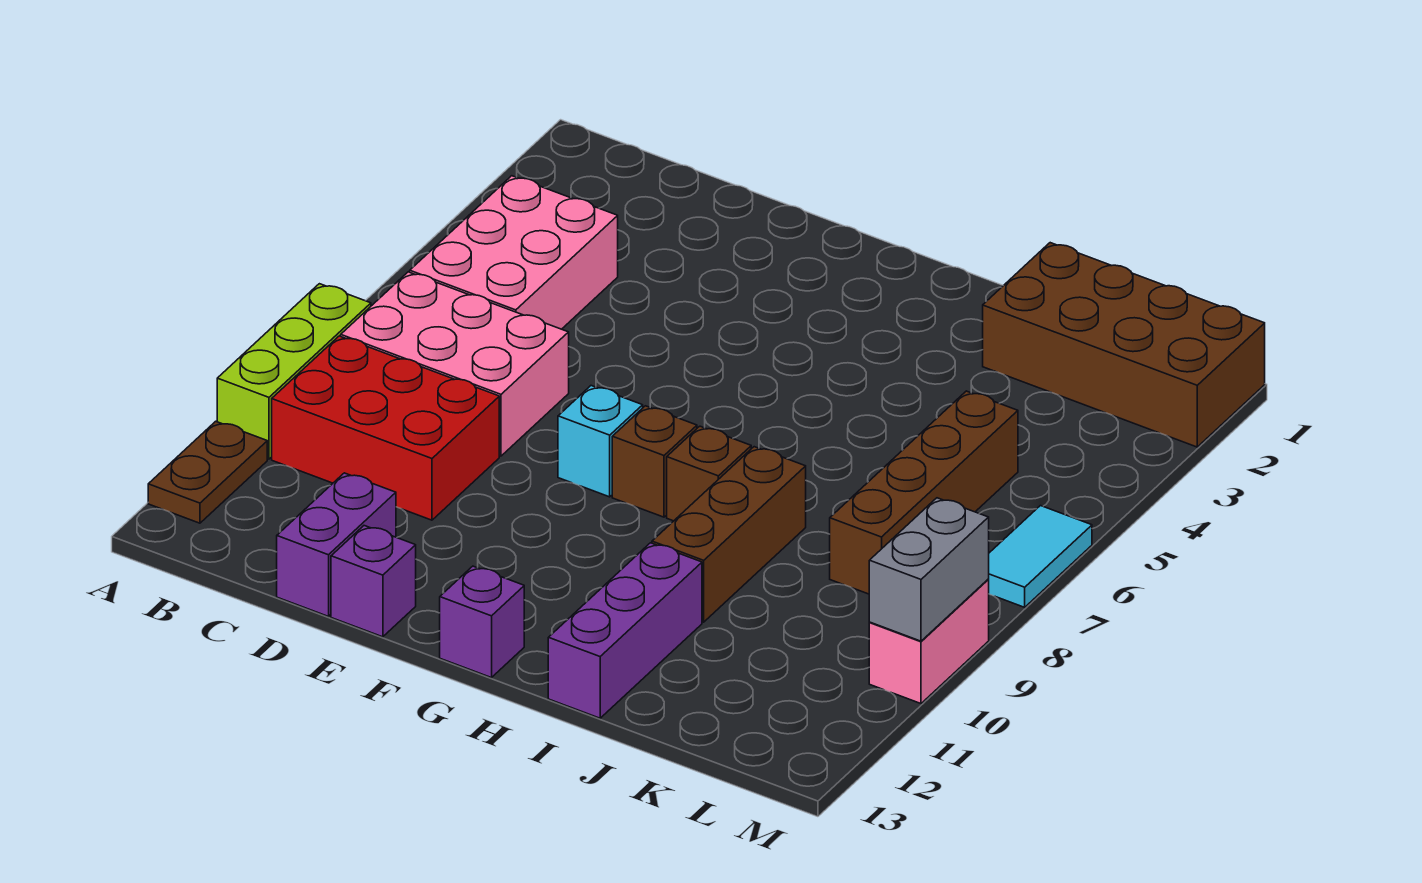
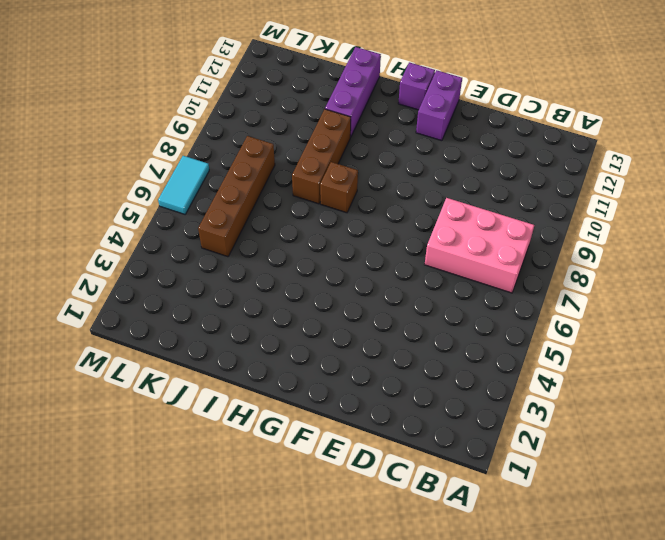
purple brick F12:F13 level 1 -> purple brick D12:D13 level 1
none -> lime brick A8:A10 level 1
none -> brown plate A11:A12 level 1
none -> pink brick B4:C6 level 1

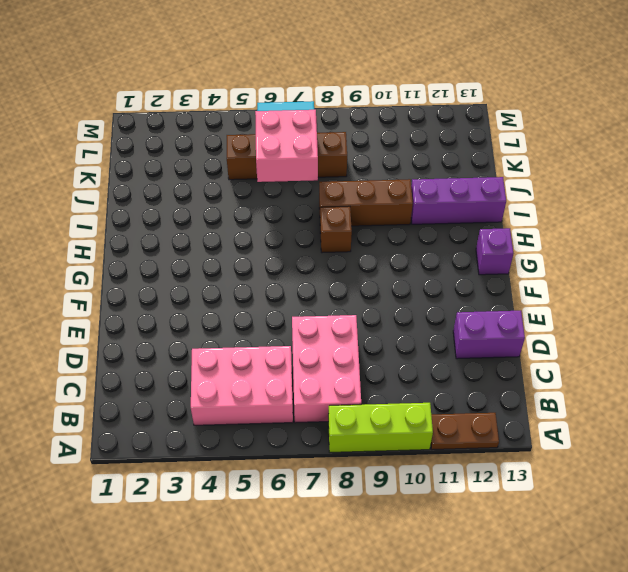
pink brick J6:K7 level 2 -> none
none -> red brick B9:D10 level 1
none -> purple brick E13 level 1
none -> cyan brick F8 level 1

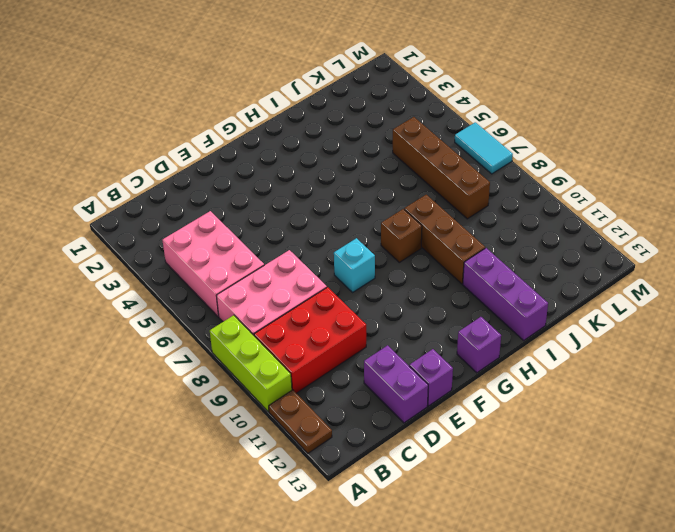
none -> brown brick G8 level 1
none -> brown brick J1:M2 level 1
none -> pink brick M9:M10 level 1

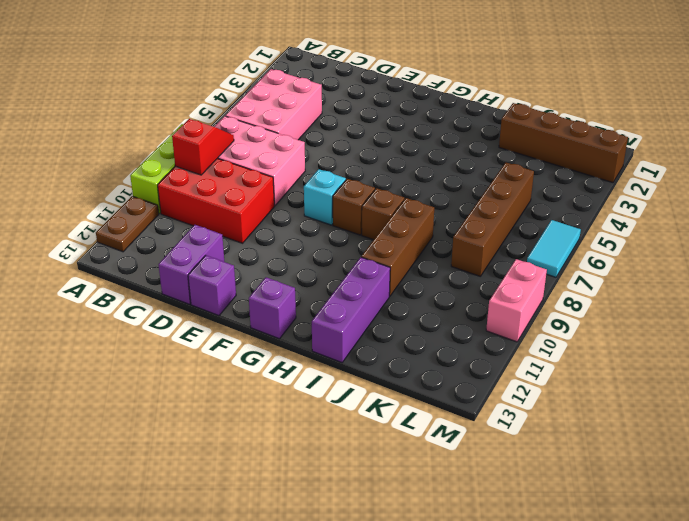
red slope B8:B9 level 2 top 9 -> none
brown brick J2:M2 level 1 -> brown brick J1:M2 level 1
none -> grey brick M9:M10 level 2

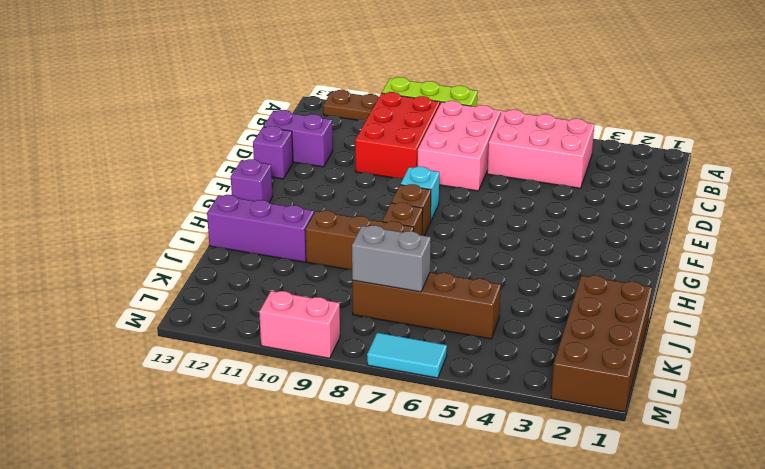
grey brick K7:K8 level 2 -> grey brick M9:M10 level 2

